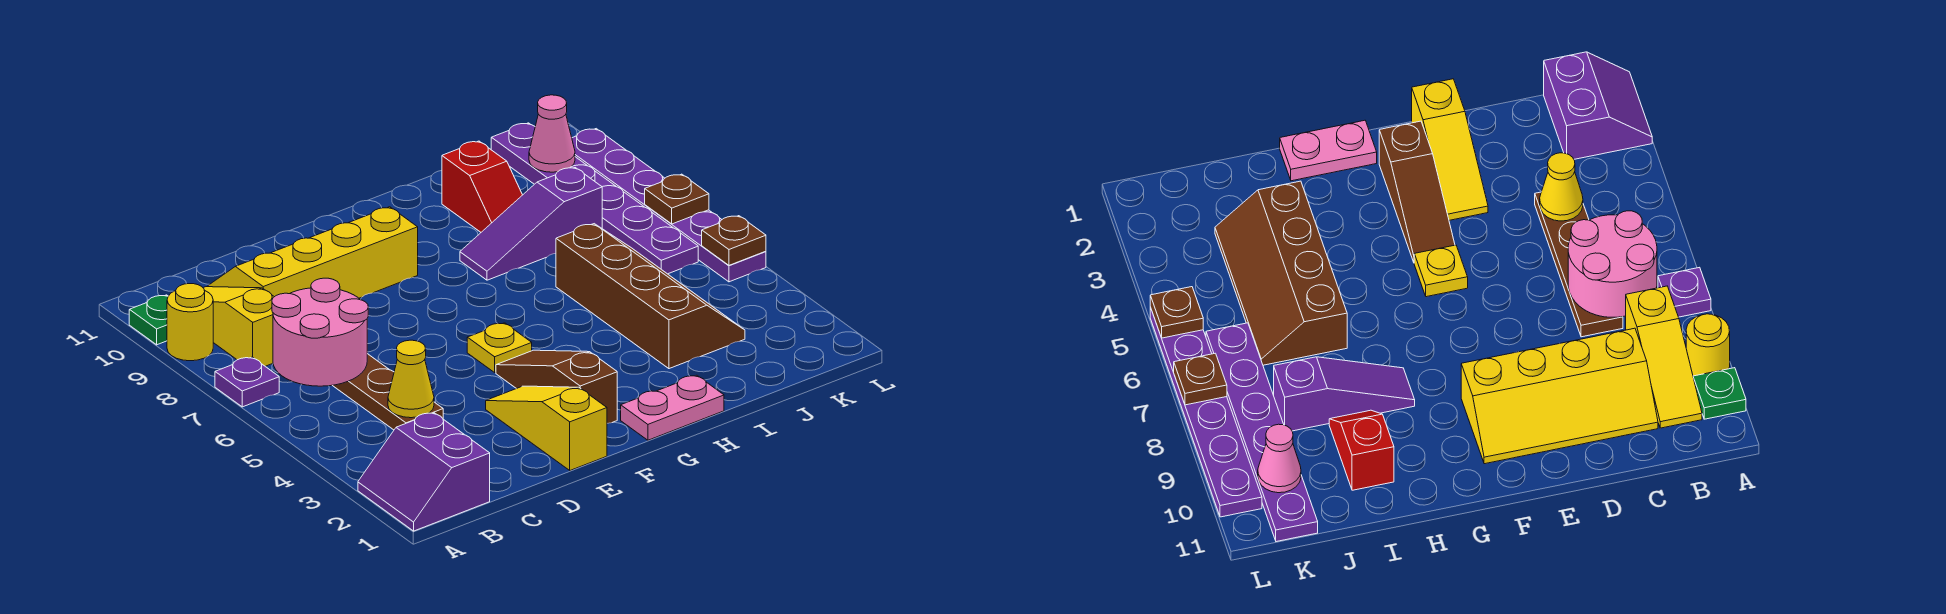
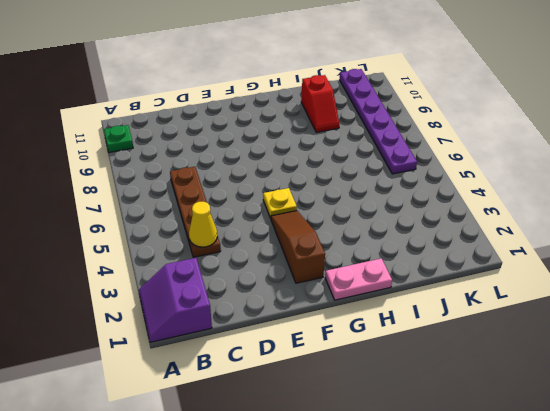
none -> purple plate A7 level 1
none -> yellow round brick A9 level 1
none -> yellow slope B8:B10 level 1 top 8

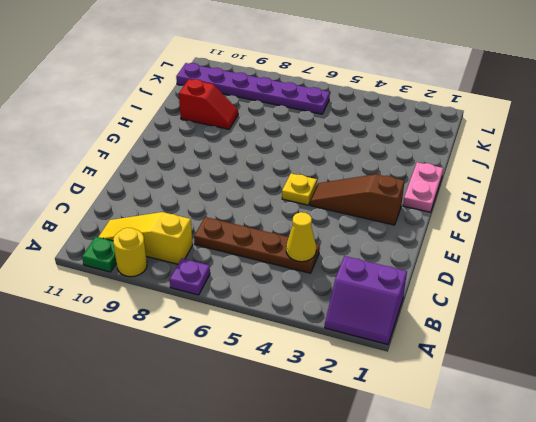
none -> yellow slope C9:F10 level 1 top 9
none -> yellow slope E1:E3 level 1 top 1
none -> purple slope H8:J8 level 1 top J

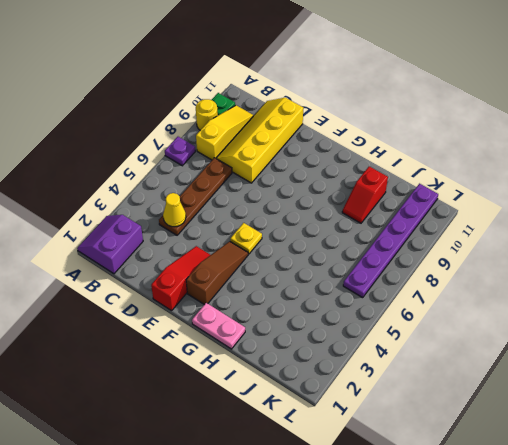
yellow slope C8:D11 level 1 top D -> yellow slope C9:F10 level 1 top 9
red slope E1:E3 level 1 top 1 -> yellow slope E1:E3 level 1 top 1
none -> purple slope H8:J8 level 1 top J
none -> brown slope I3:J6 level 1 top I
none -> purple plate L5:L10 level 1

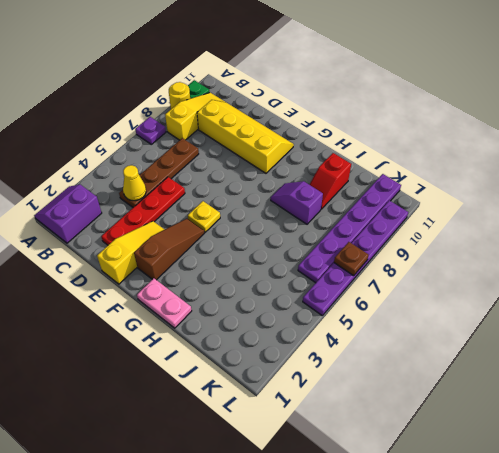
red plate D2:D5 level 1 -> none
purple slope H8:I8 level 1 top I -> purple slope H8:J8 level 1 top J
none -> brown slope I3:J6 level 1 top I
none -> pink round brick B6:C7 level 2
none -> pink cone K10 level 2

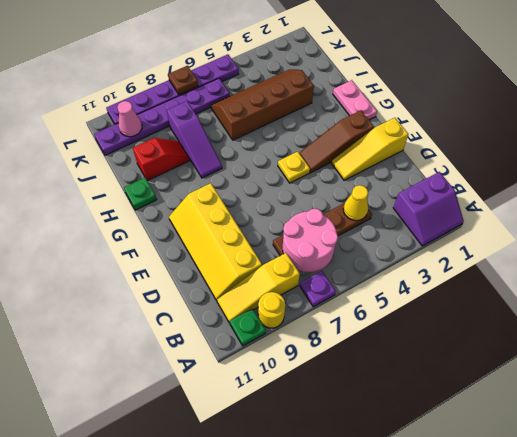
green plate H11 level 1 -> none
none -> brown plate L5 level 2

